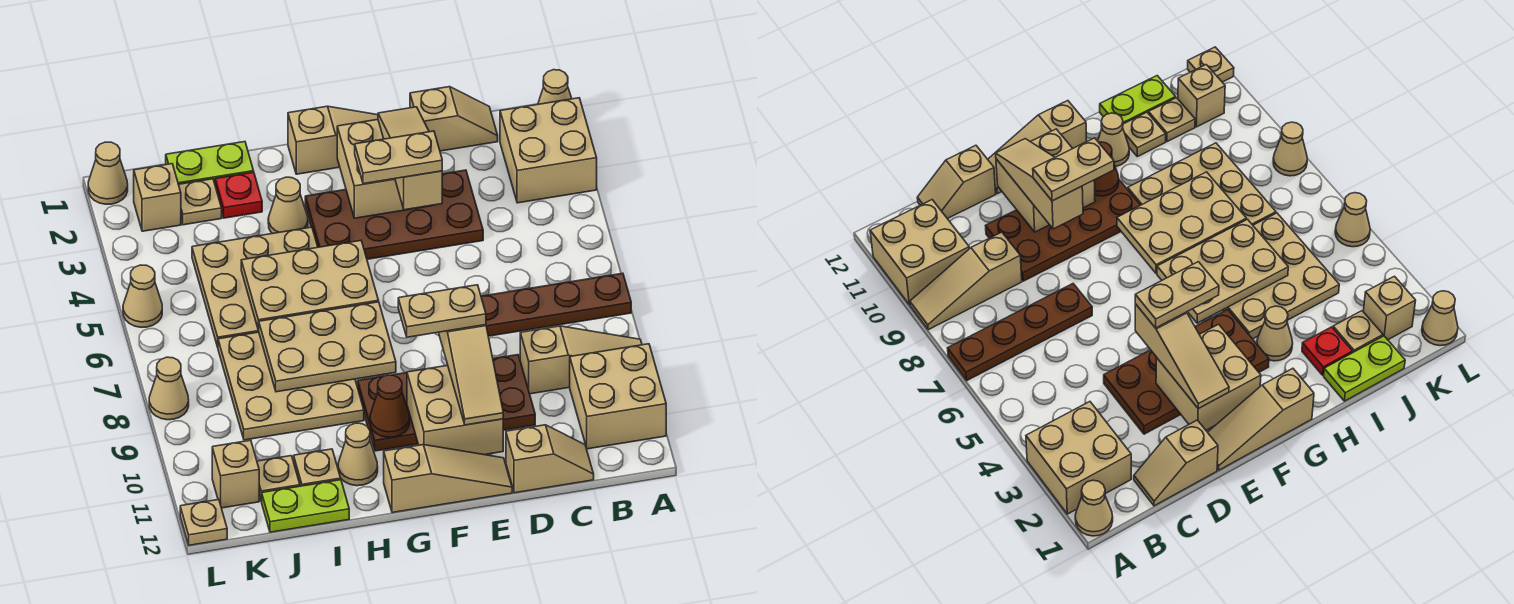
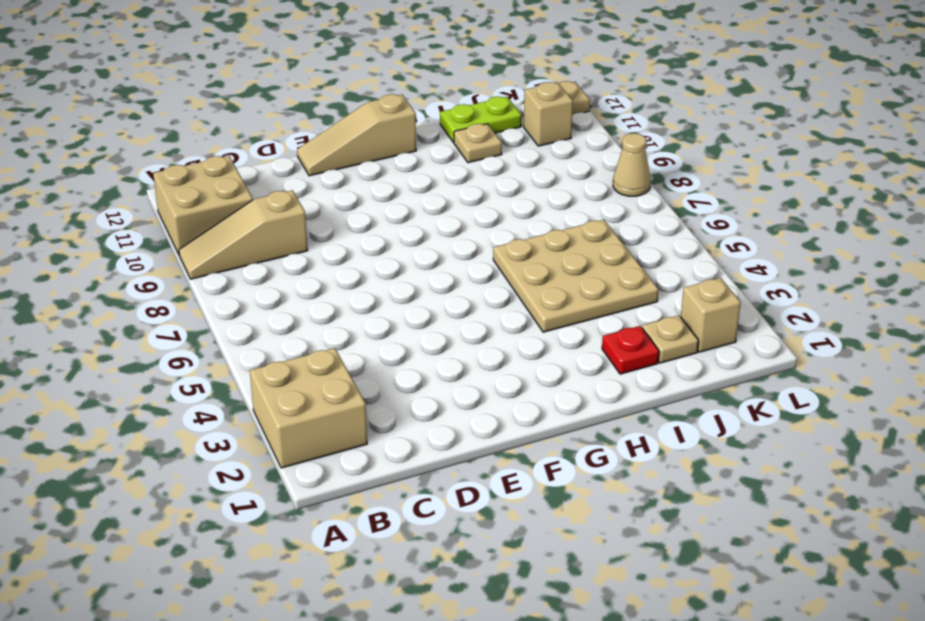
none -> tan cone A1 level 1
none -> brown plate A7:D7 level 1
none -> tan slope C1:D1 level 1 top D
none -> tan slope C12:D12 level 1 top D

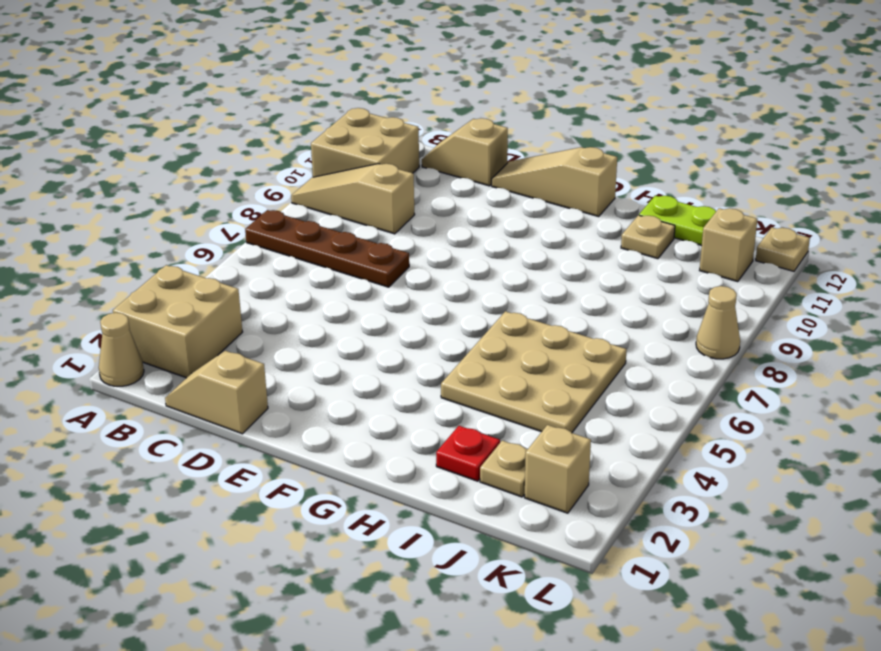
none -> brown plate D3:G4 level 1
none -> brown plate D9:G10 level 1
none -> tan slope E1:G1 level 1 top G
none -> tan cone H3 level 1

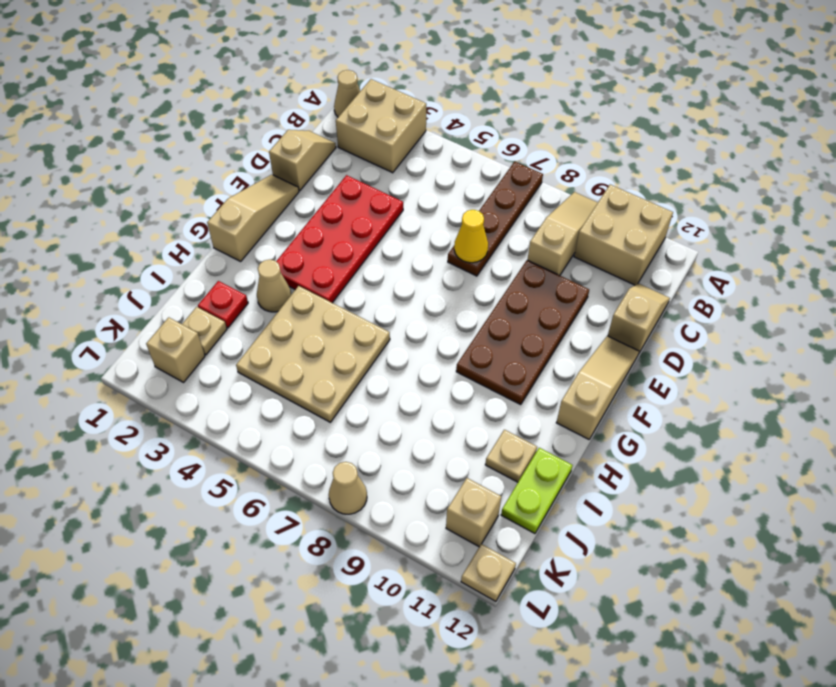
red plate D3:G4 level 1 -> brown plate D3:G4 level 1
yellow cone D7 level 2 -> none
none -> tan plate H7:J9 level 1
none -> tan cone H11 level 1
none -> lime plate I1:J1 level 1
none -> tan plate J11 level 1

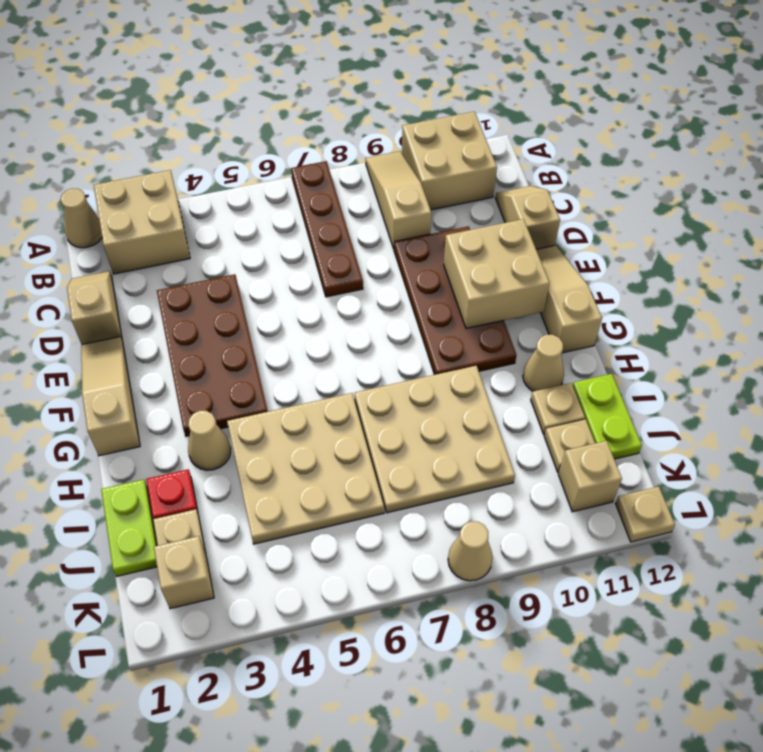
none -> tan cone L1 level 1
none -> tan cone L5 level 1
none -> tan brick E2:F3 level 2
none -> tan plate G5:I6 level 2

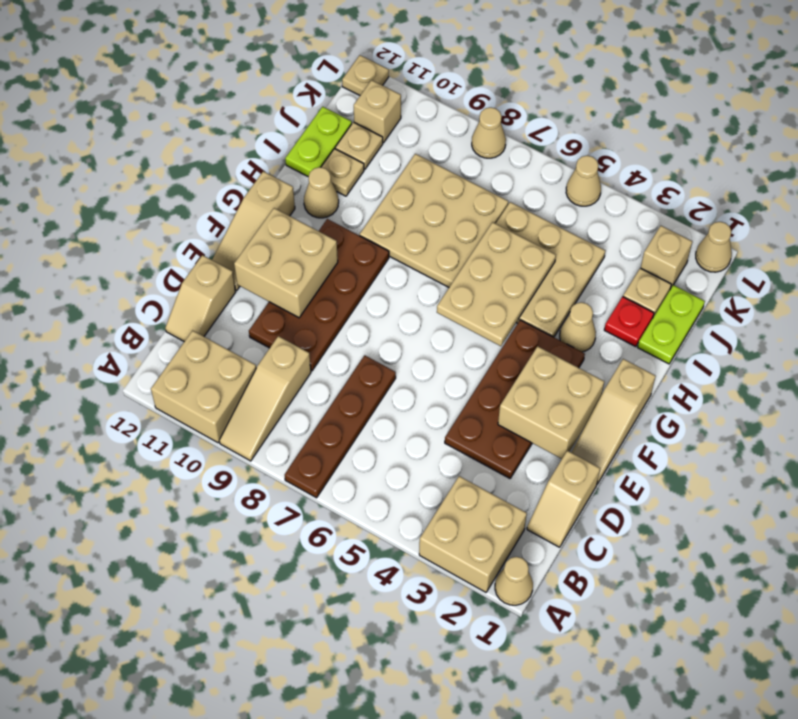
none -> tan plate G7:I8 level 2
none -> brown cone G10 level 2
none -> tan slope E2:E4 level 3 top 4
none -> tan slope E9:E11 level 3 top 9

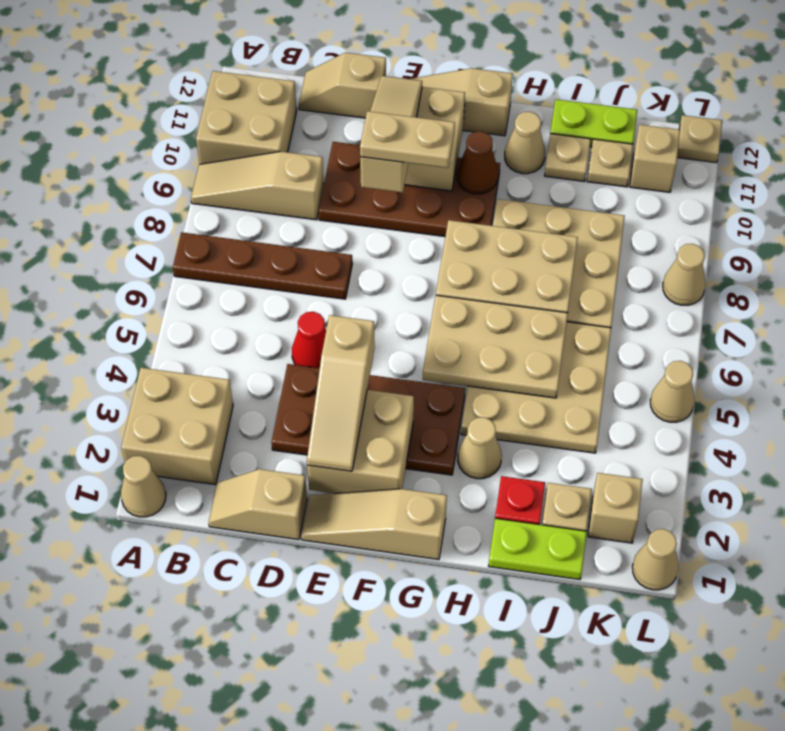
red cone D5 level 1 -> none
none -> tan plate E4:F4 level 4

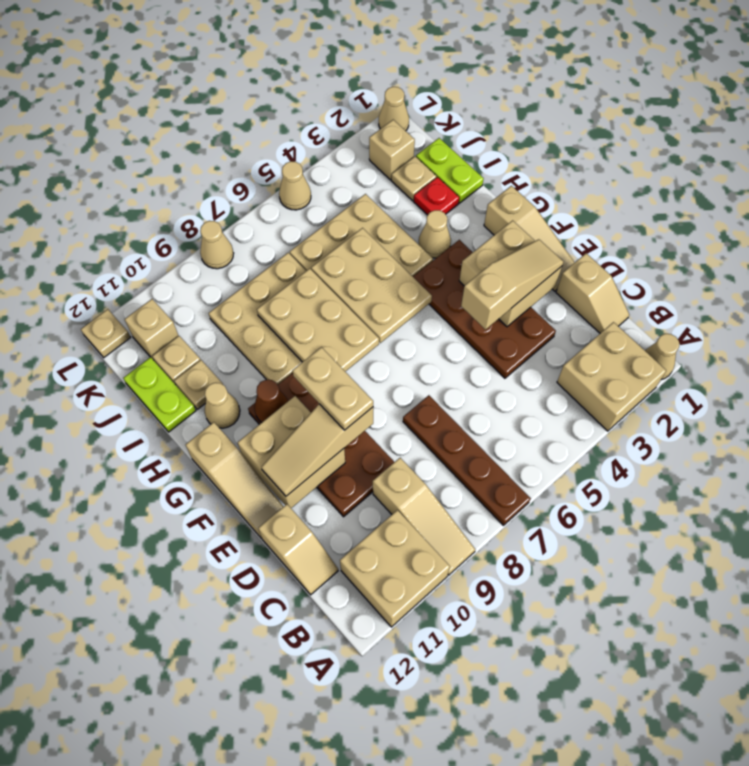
none -> tan plate E4:F4 level 4

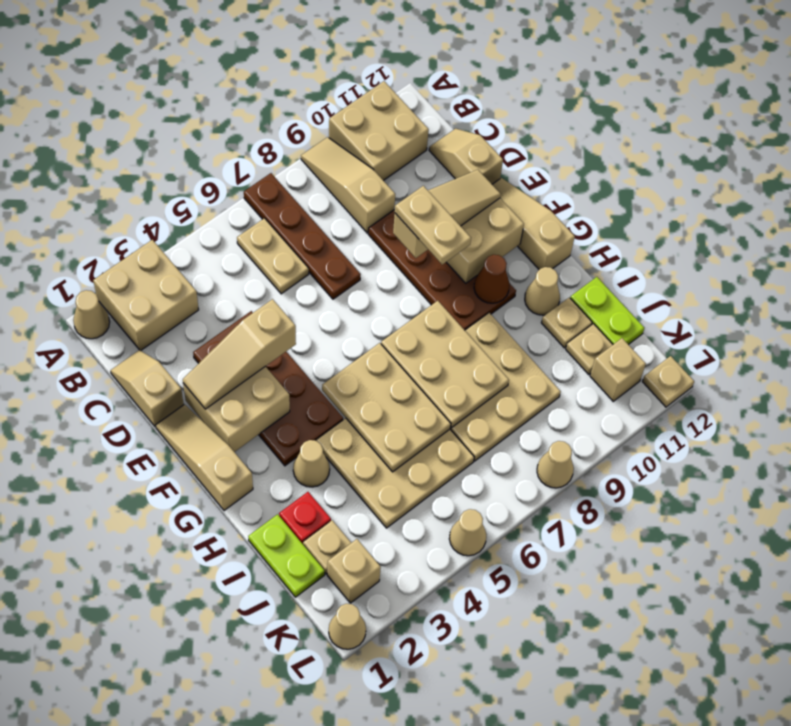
tan plate B6:C6 level 1 -> tan plate E4:F4 level 4

